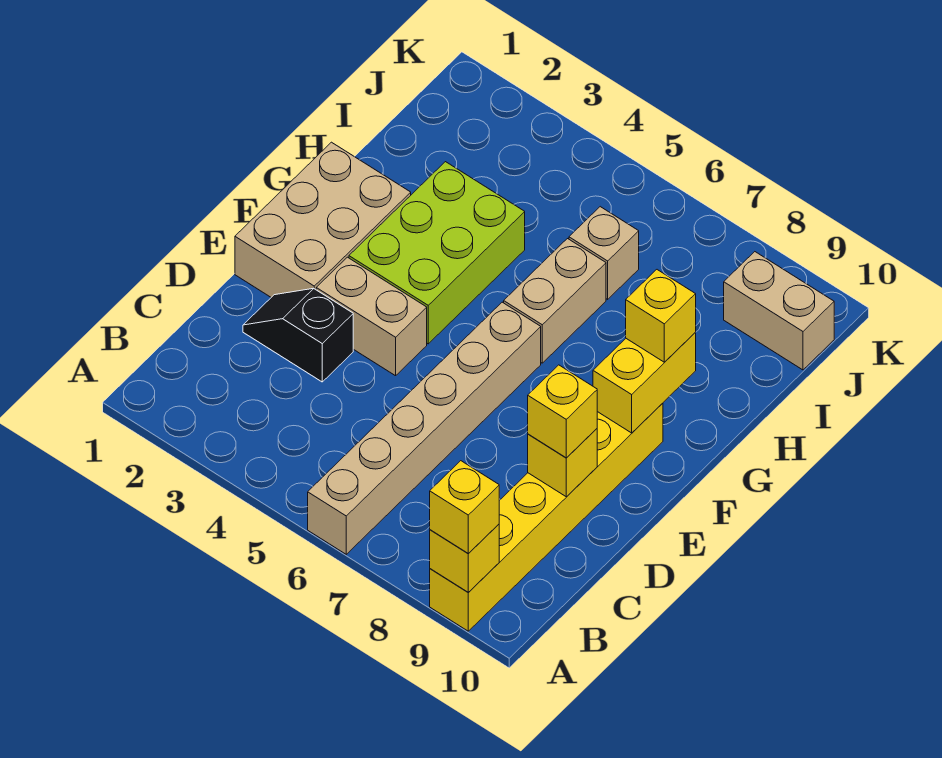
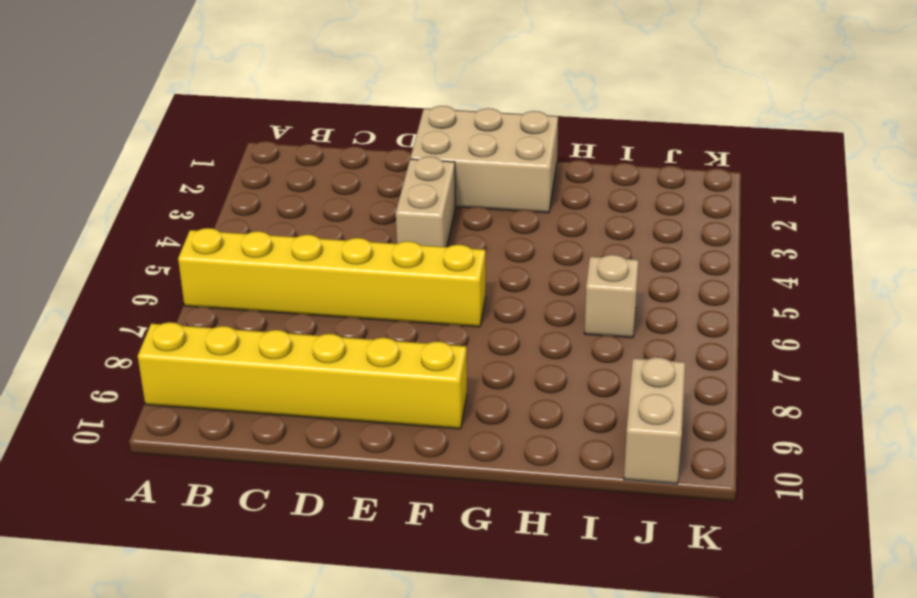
yellow brick A6:F6 level 1 -> tan brick A6:F6 level 1
none -> black slope D2:D3 level 1 top 3
none -> lime brick F3:H4 level 1
none -> tan brick G6:H6 level 1

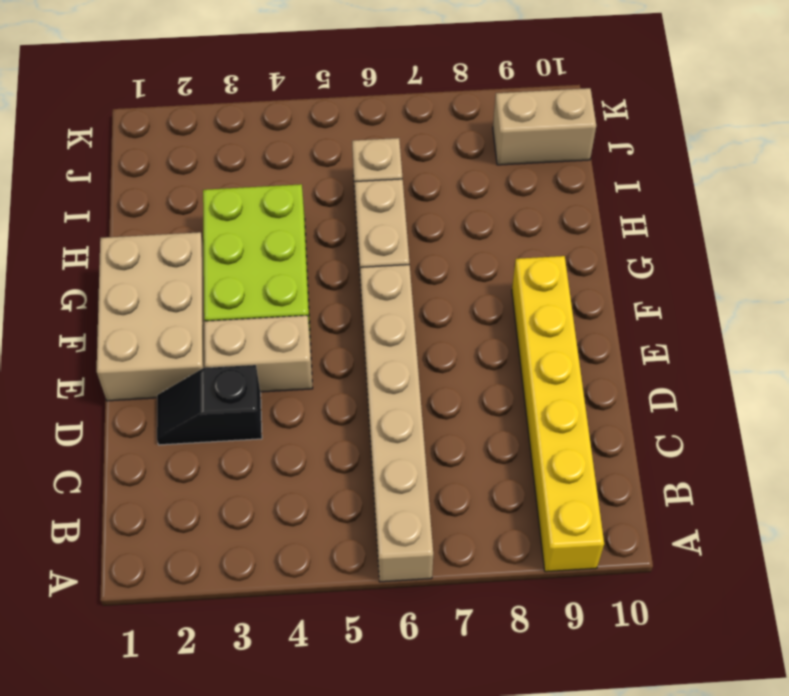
none -> yellow brick A9 level 2
none -> yellow brick D9 level 2
none -> yellow brick F9:G9 level 2

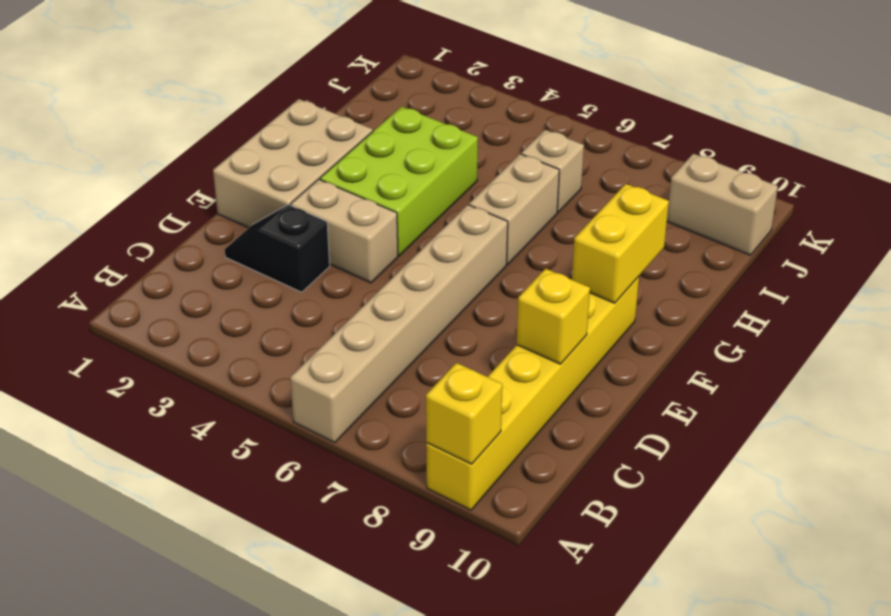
none -> yellow brick A9 level 3
none -> yellow brick D9 level 3
none -> yellow brick G9 level 3

